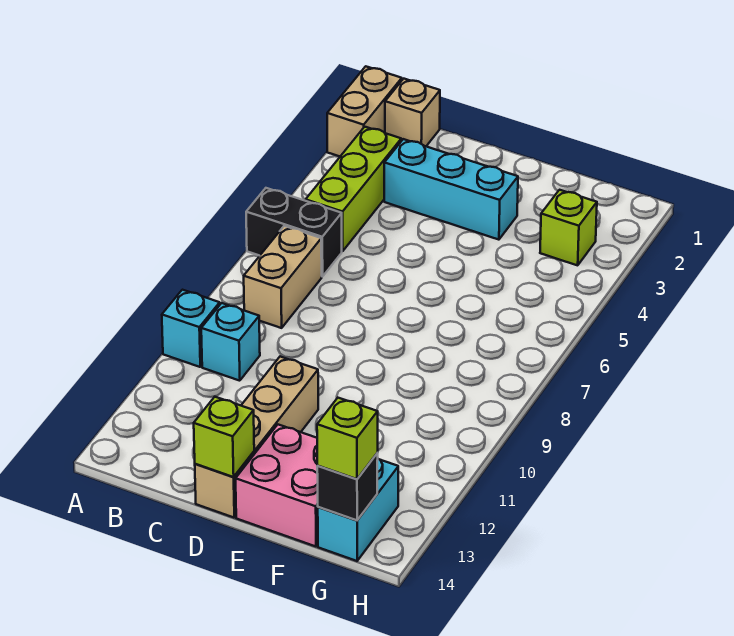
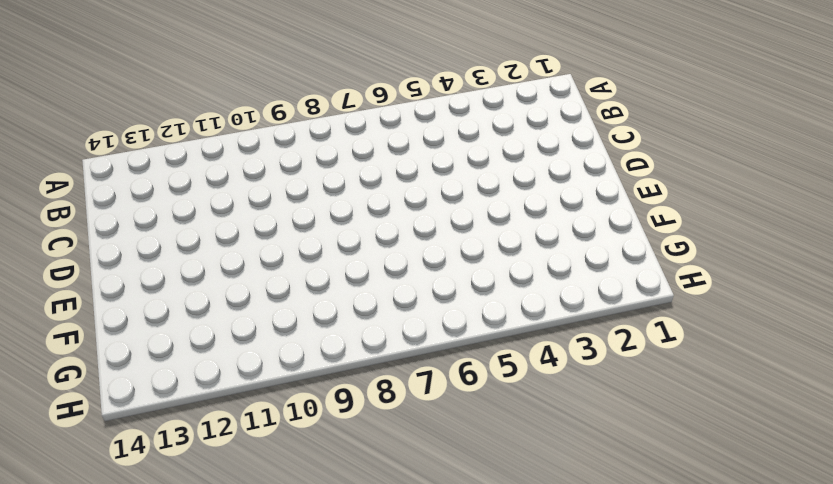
none -> tan brick A1:A2 level 1
none -> black brick A6:B6 level 1
none -> cyan brick A10 level 1

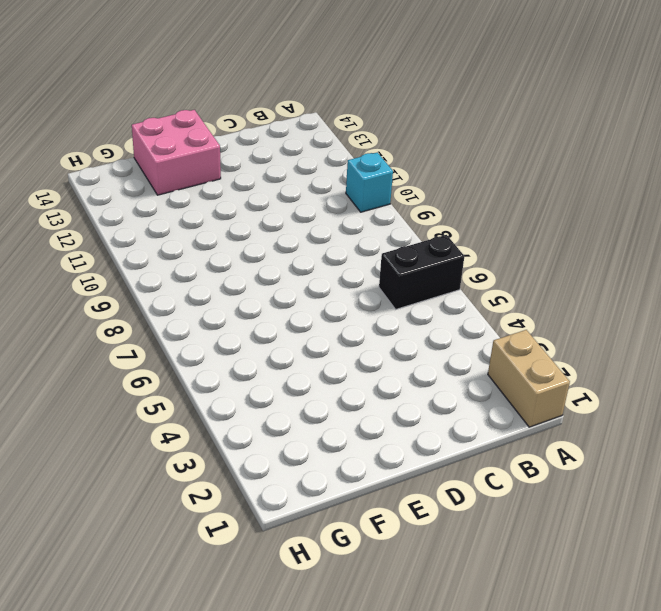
none -> tan brick B1 level 1
none -> lime brick B3:B5 level 1
none -> tan brick B7:B8 level 1

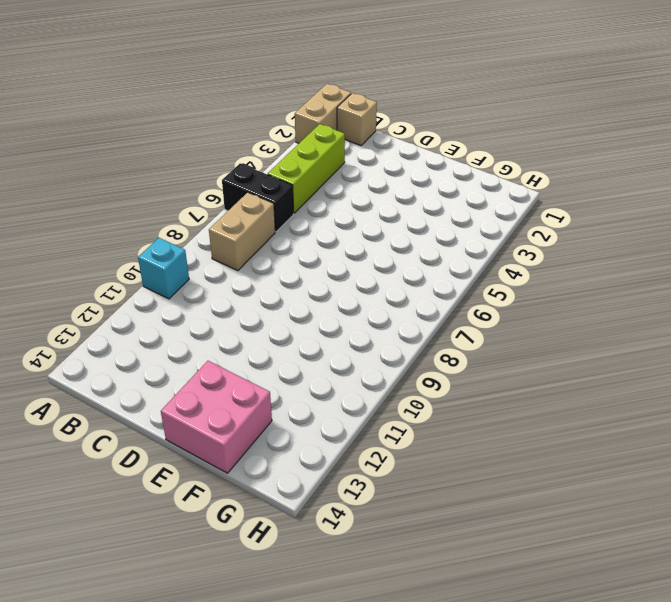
none -> cyan brick B10 level 1
none -> cyan brick C3:E3 level 1
none -> tan brick D11:D14 level 1

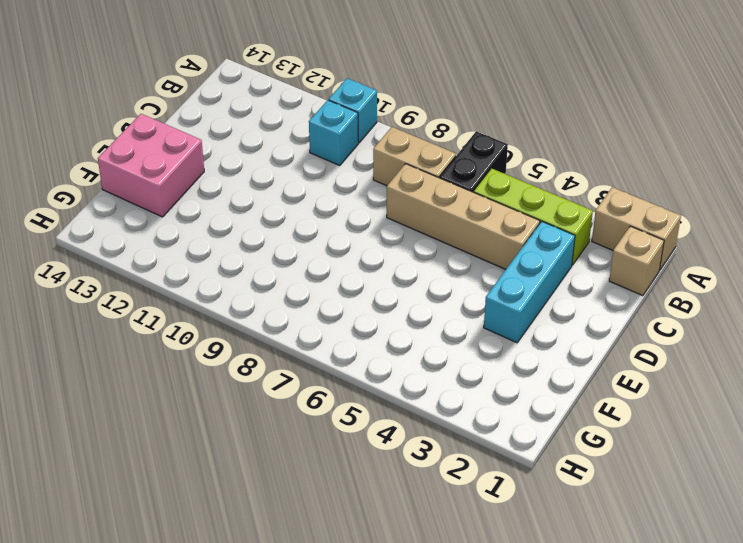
tan brick C4:C7 level 1 -> tan brick D11:D14 level 1
none -> lime brick G3 level 1
none -> cyan brick G13:G14 level 1
none -> lime brick D14 level 2

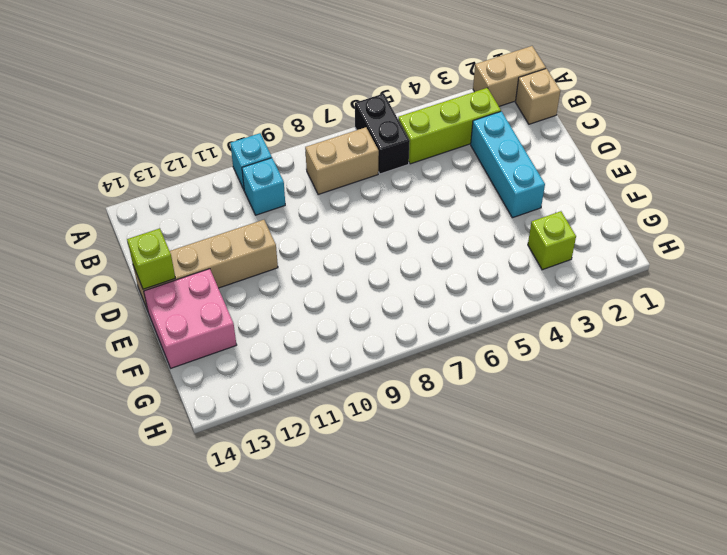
none -> cyan brick G13:G14 level 1
none -> black brick G14 level 2
none -> lime brick G14 level 3

